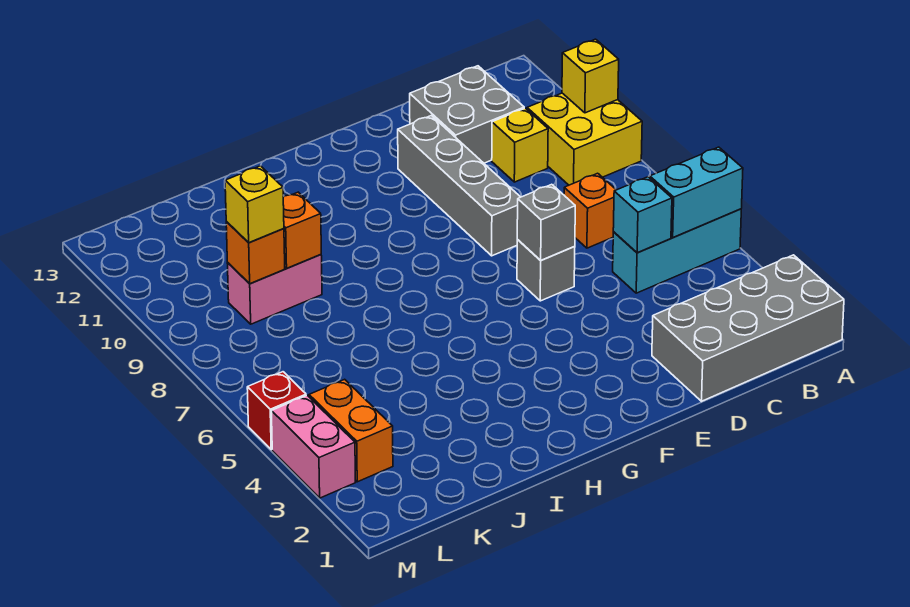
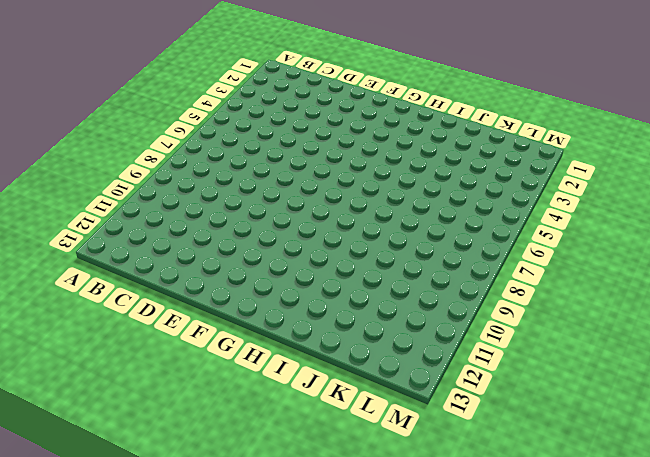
none -> grey brick A1:D2 level 1
none -> cyan brick A5:C5 level 1
none -> yellow brick A9:B10 level 1

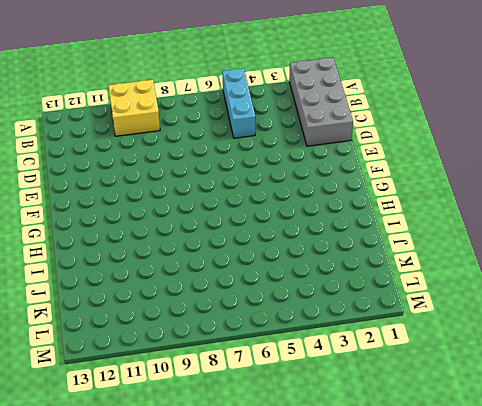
none -> orange brick C7 level 1
none -> yellow brick C10 level 1
none -> grey brick C11:D12 level 1

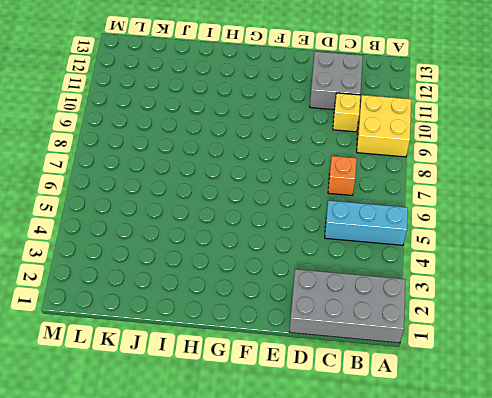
none -> grey brick E6 level 1
none -> grey brick E8:E11 level 1
none -> pink brick J9:K9 level 1

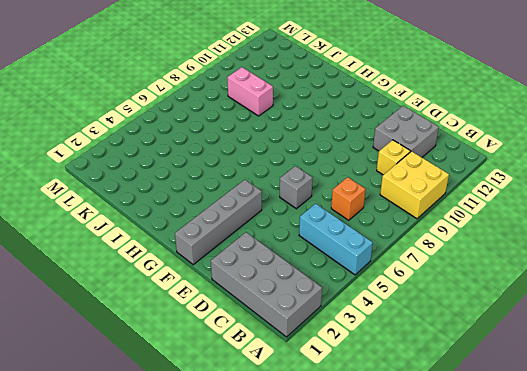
grey brick F1:F4 level 1 -> grey brick E8:E11 level 1
none -> orange brick L3:L4 level 1
none -> pink brick M3:M4 level 1
none -> red brick M5 level 1

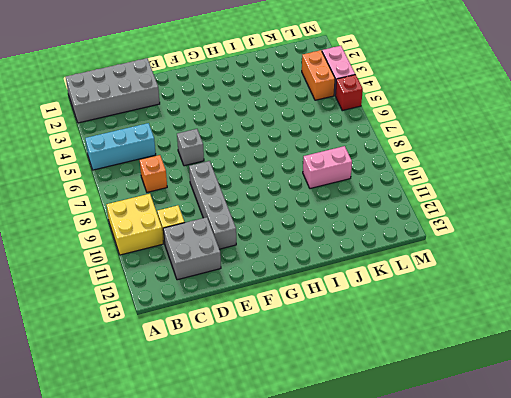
none -> cyan brick A5:B5 level 2
none -> yellow brick A10 level 2
none -> cyan brick C5 level 2

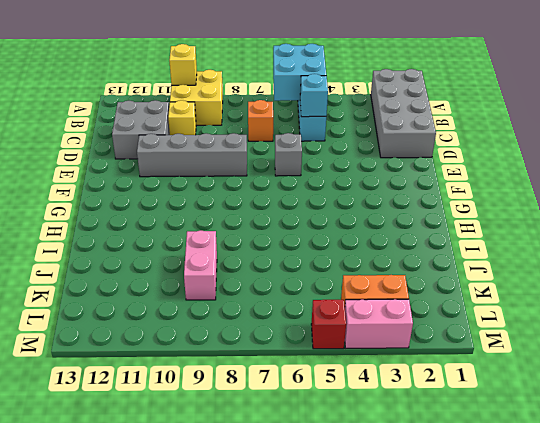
cyan brick A5:B6 level 2 -> cyan brick A5:B5 level 2
none -> grey brick E6 level 2
none -> orange brick J9 level 2
none -> orange brick K9 level 2

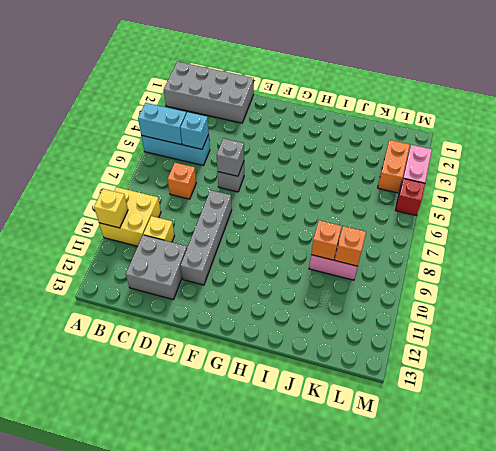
none -> yellow brick K9 level 3

